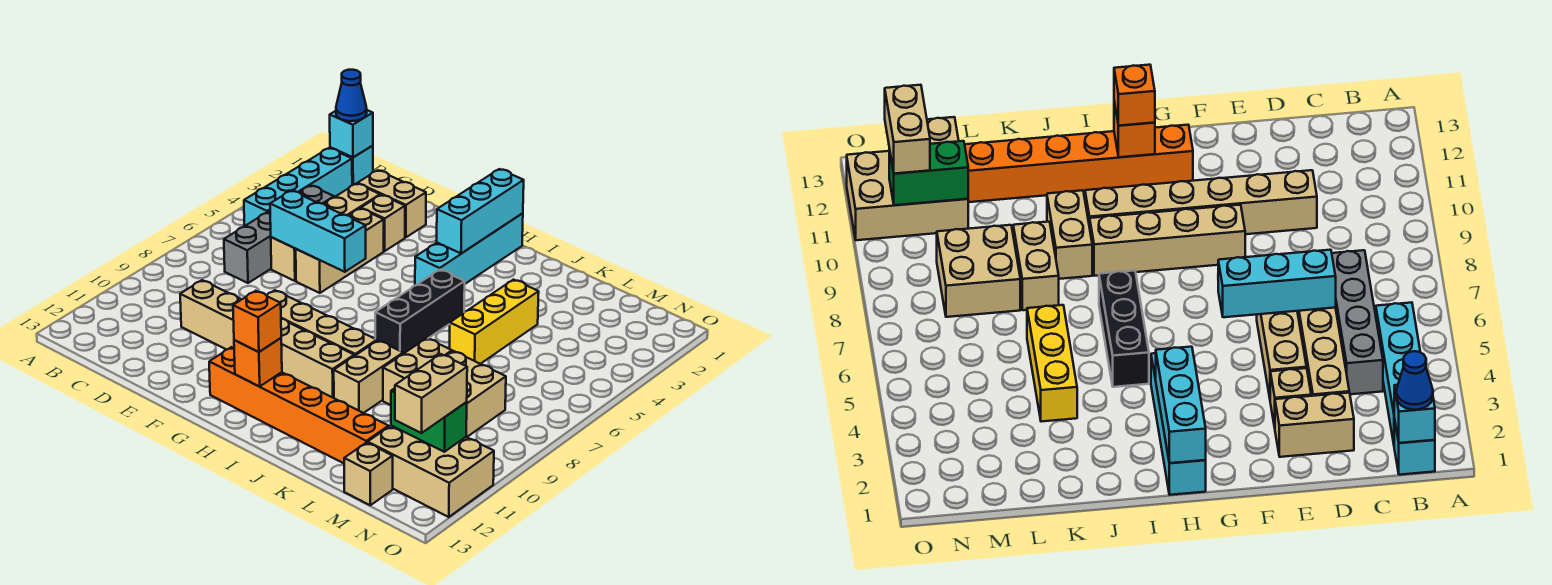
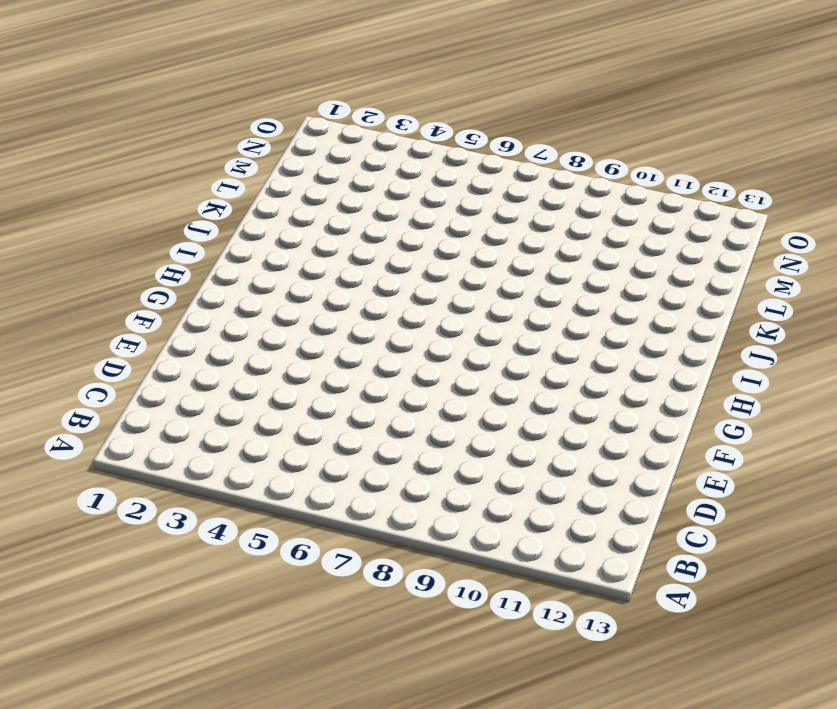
none -> cyan brick B1 level 1
none -> cyan brick B2:B5 level 1
none -> grey brick C4:C7 level 1

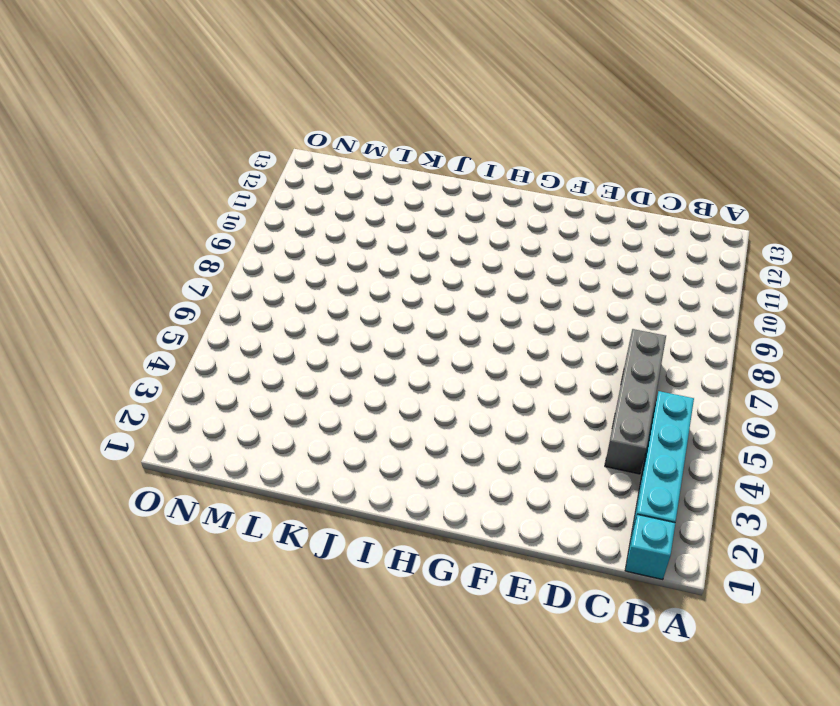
none -> tan brick D2:E2 level 1
none -> tan brick D3:D6 level 1
none -> tan brick D10:I10 level 1

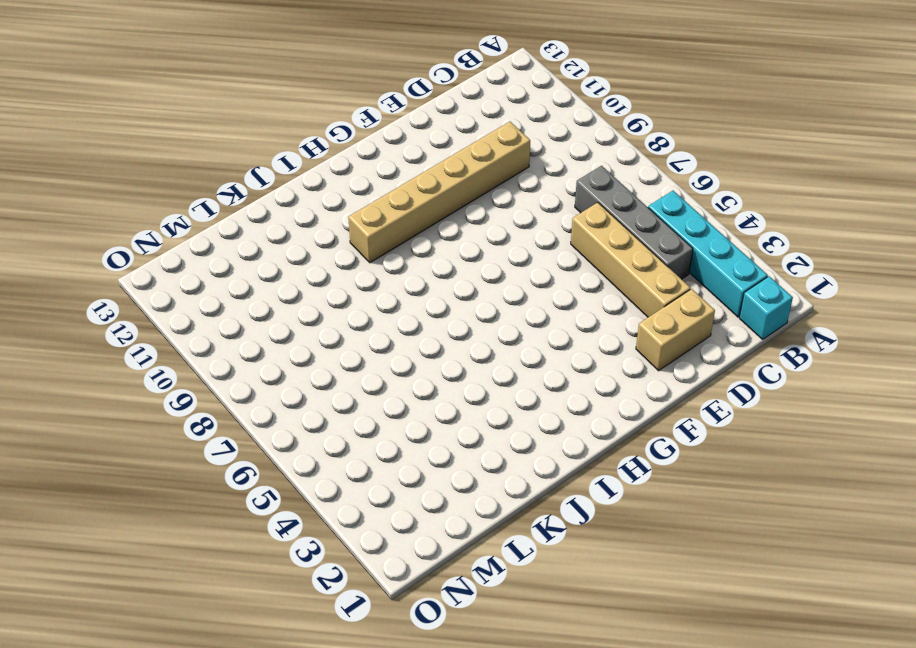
none -> tan brick E3 level 1
none -> tan brick E4:E6 level 1
none -> tan brick F9:I9 level 1

